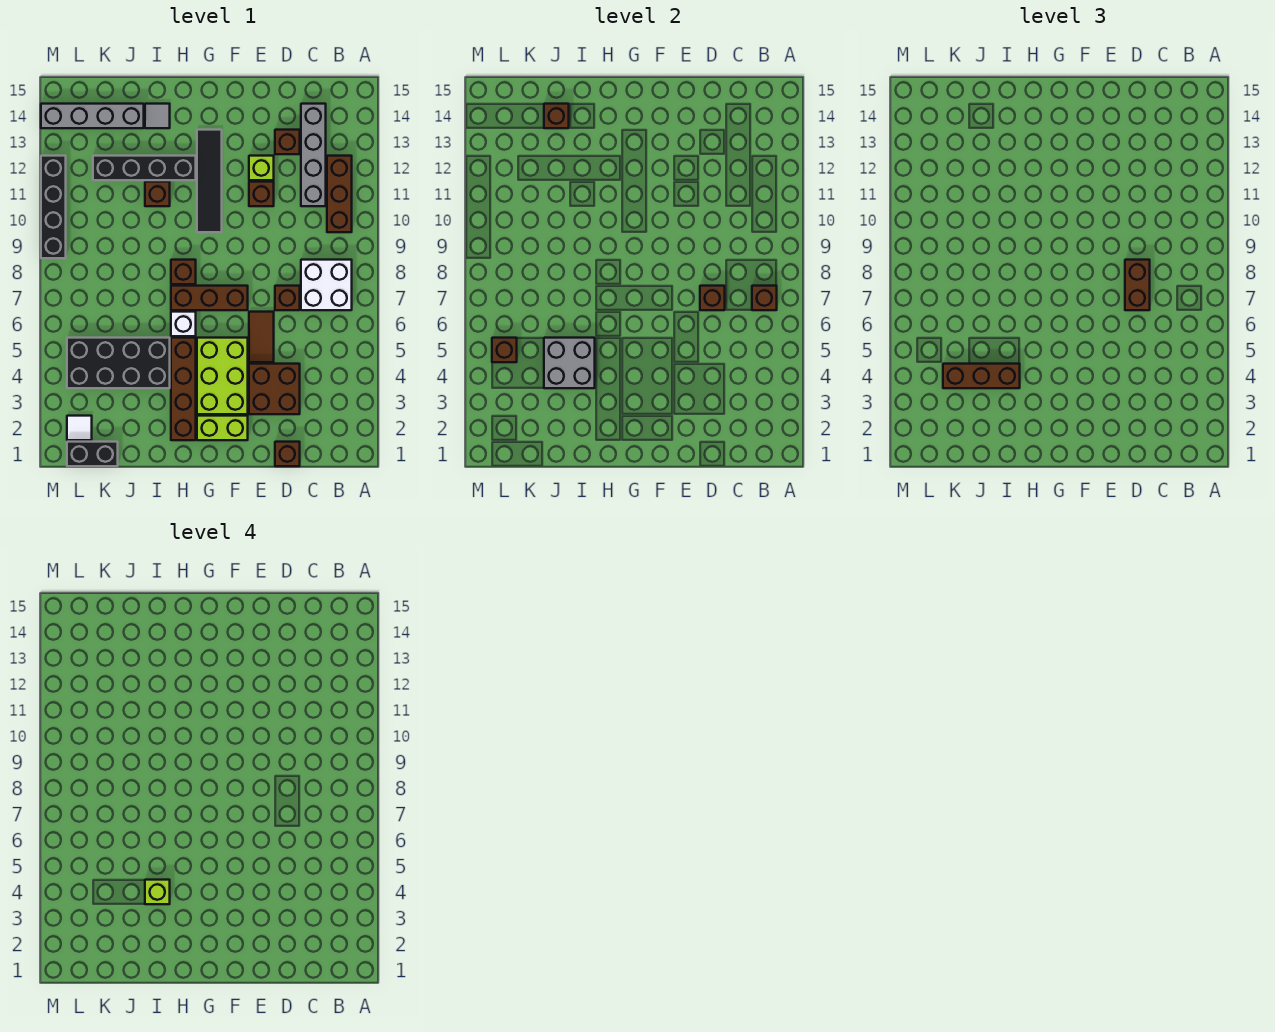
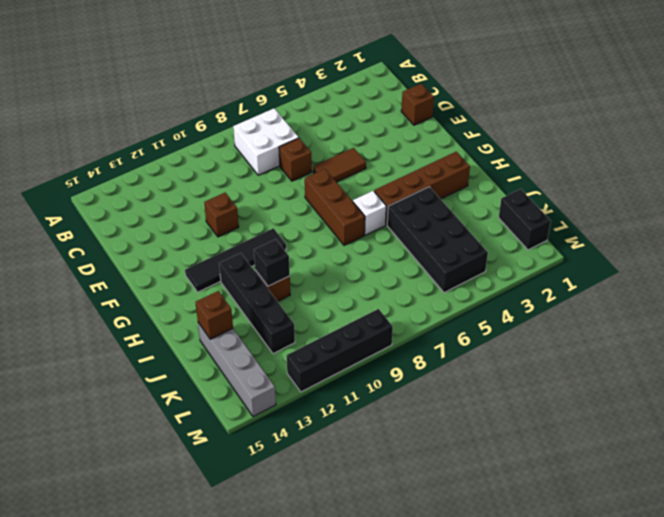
black brick I11 level 2 -> none
none -> brown brick B10:B12 level 1
none -> grey brick C11:C14 level 1
none -> brown brick D3:E4 level 1
none -> brown brick D13 level 1

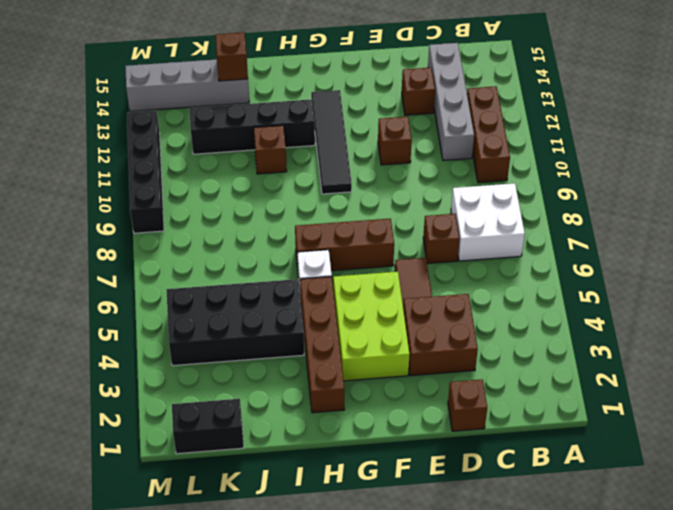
none -> lime brick E12 level 1
none -> lime brick F2:G2 level 1
none -> brown brick H8 level 1
none -> grey tile I14 level 1

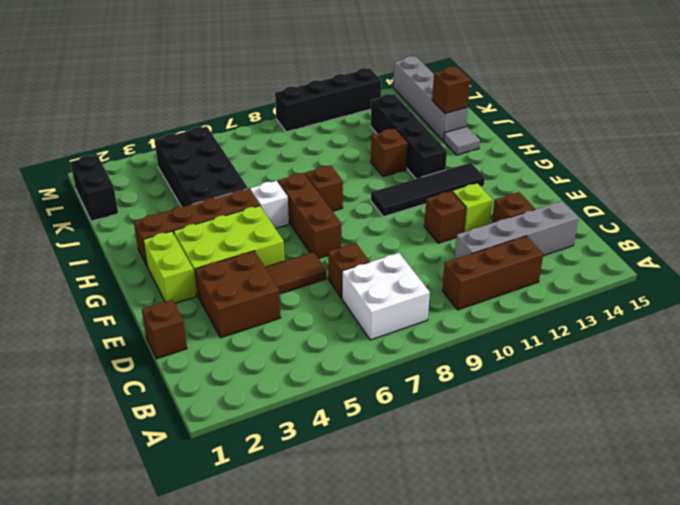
none -> white tile L2 level 1
none -> brown brick B7 level 2
none -> brown brick D7 level 2
none -> grey brick I4:J5 level 2

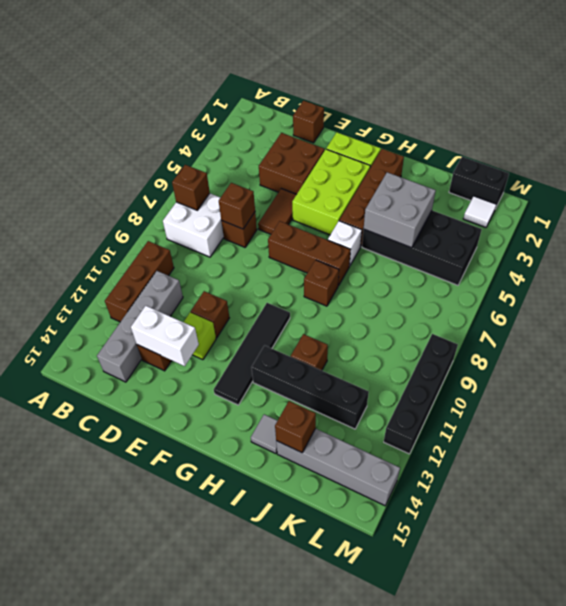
white brick D13:E13 level 2 -> none
none -> brown brick L5 level 2
none -> brown brick D7:D8 level 3
none -> brown brick I4:K4 level 3
none -> lime brick I4 level 4

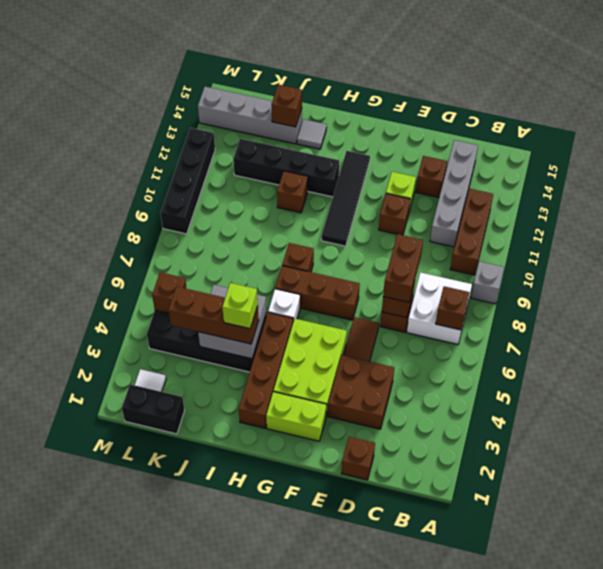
grey brick A9 level 1 -> none

